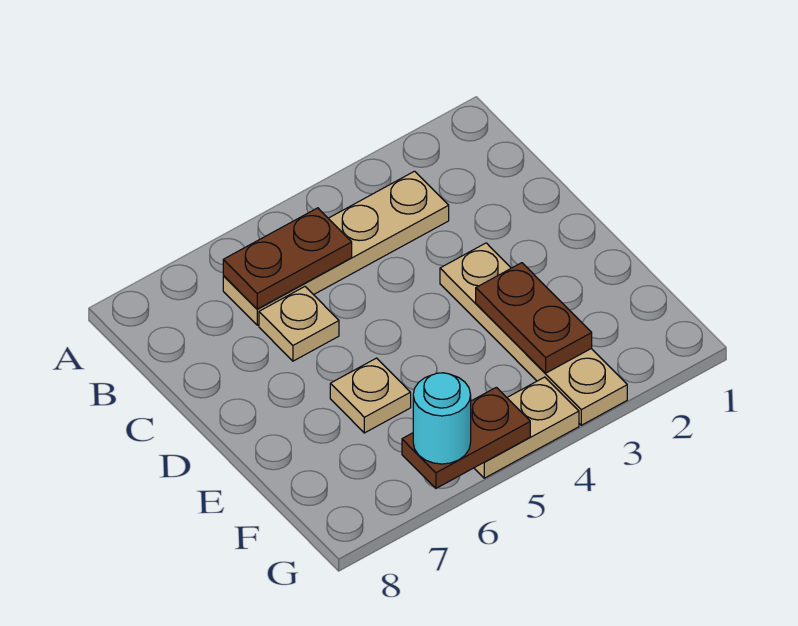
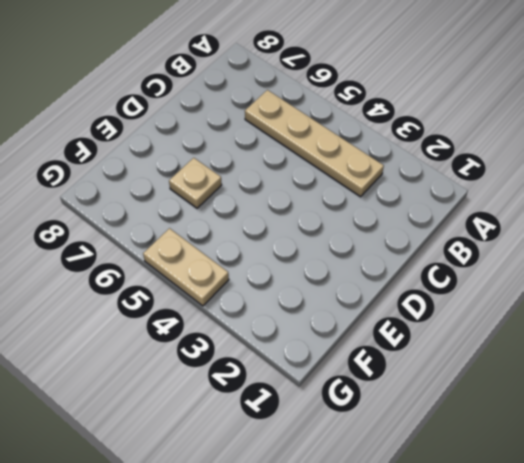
none -> tan plate C6 level 1
none -> tan plate D3:G3 level 1

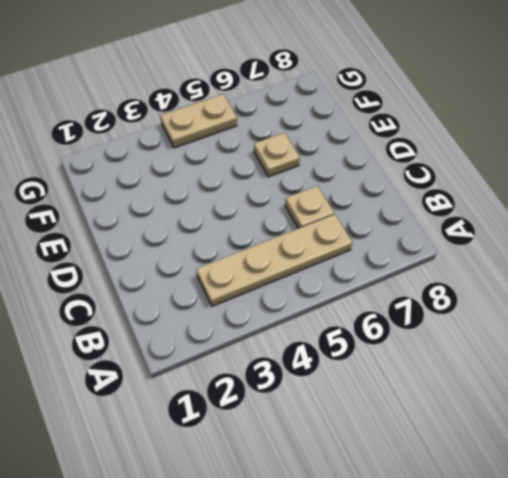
none -> tan plate D3:G3 level 1
none -> brown plate B5:B6 level 2

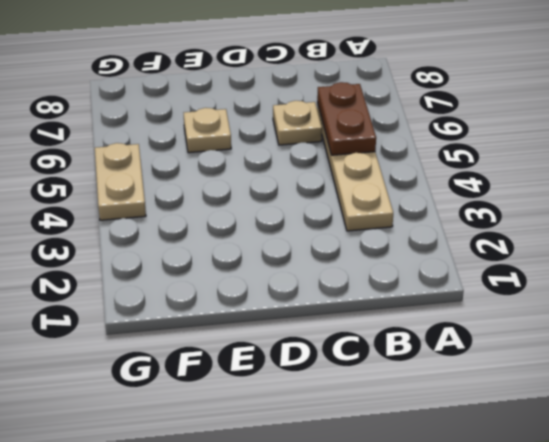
none -> tan plate D3:G3 level 1
none -> brown plate E3:F3 level 2

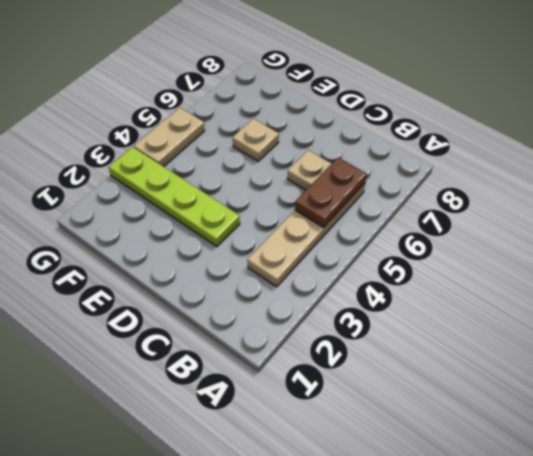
lime plate D3:G3 level 1 -> tan plate D3:G3 level 1
none -> brown plate E3:F3 level 2
none -> brown plate G5:G6 level 2

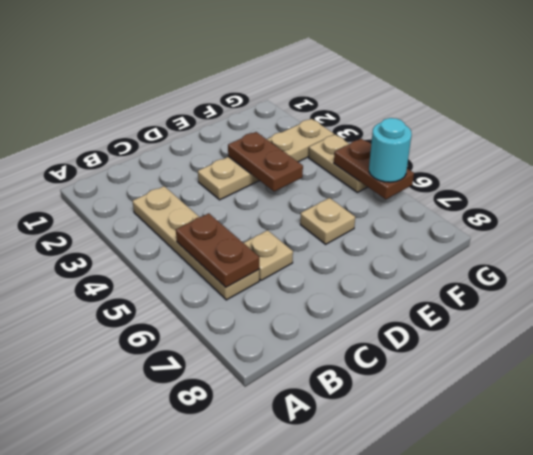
brown plate E3:E4 level 2 -> brown plate E3:F3 level 2

